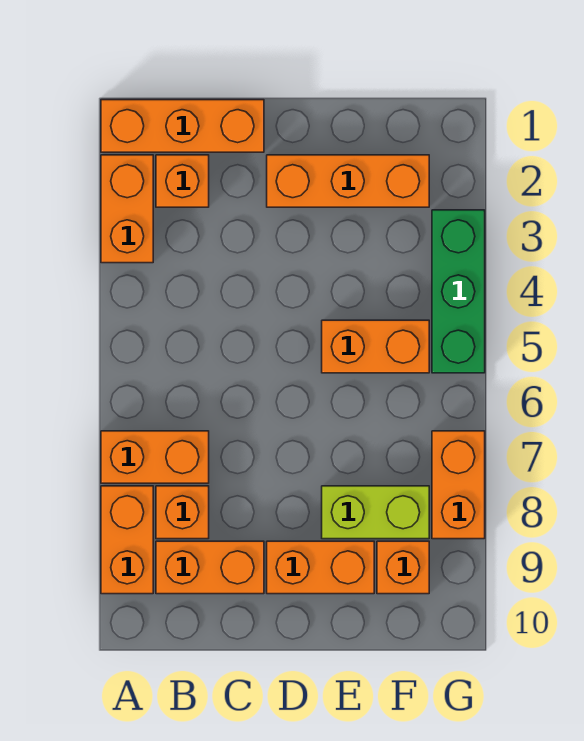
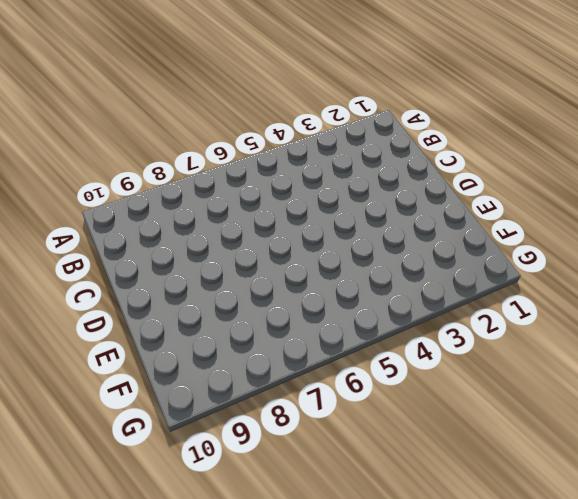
none -> orange brick A1:C1 level 1
none -> orange brick A2:A3 level 1
none -> orange brick A7:B7 level 1

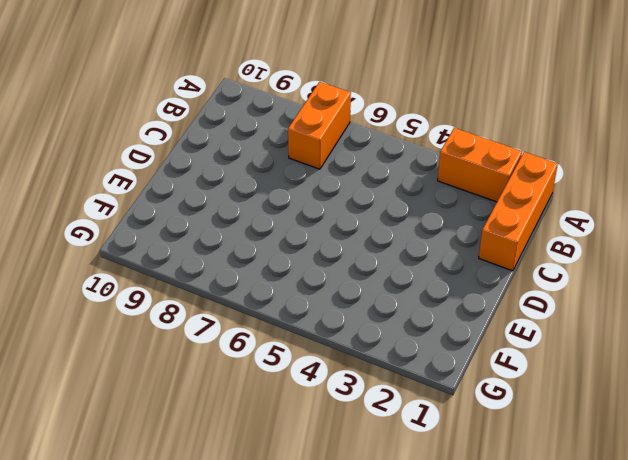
none -> orange brick A8:A9 level 1
none -> orange brick B2 level 1
none -> orange brick B8 level 1

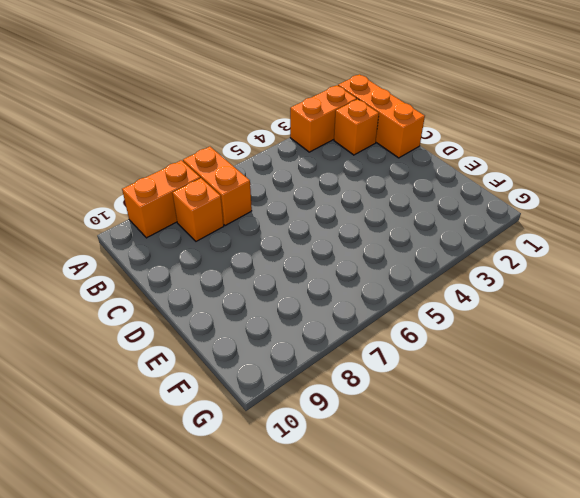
none -> orange brick B9:C9 level 1
none -> orange brick D2:F2 level 1
none -> orange brick D9:E9 level 1

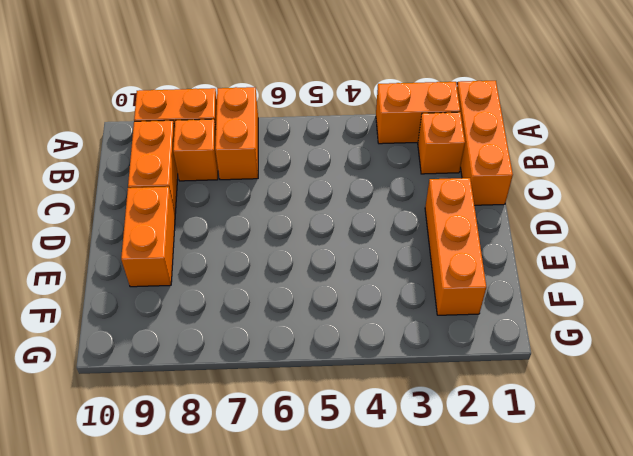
none -> orange brick E5:F5 level 1
none -> lime brick E8:F8 level 1
none -> orange brick F9 level 1

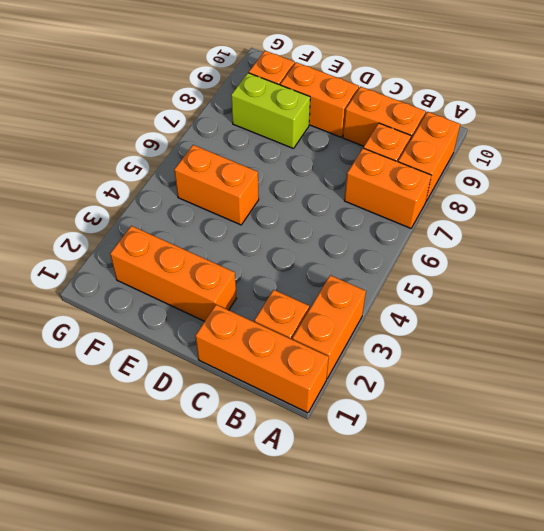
none -> green brick G3:G5 level 1
none -> orange brick G7:G8 level 1

